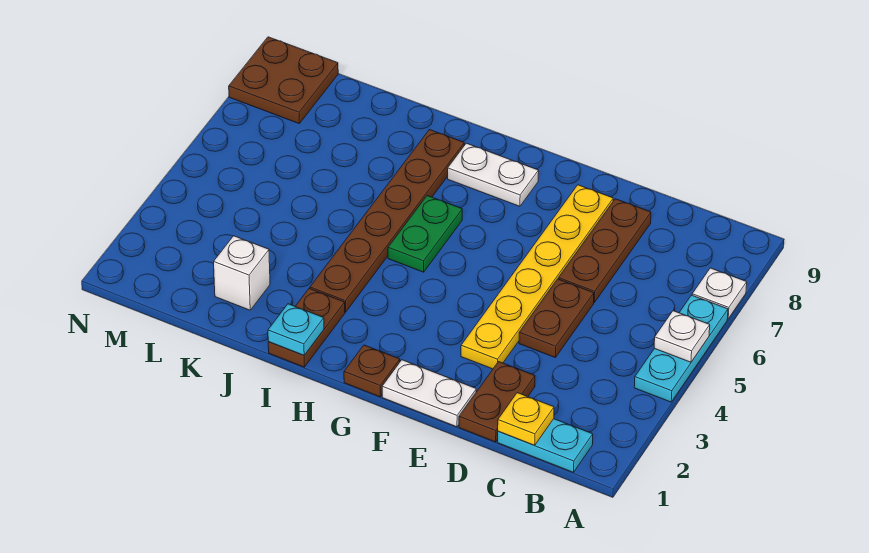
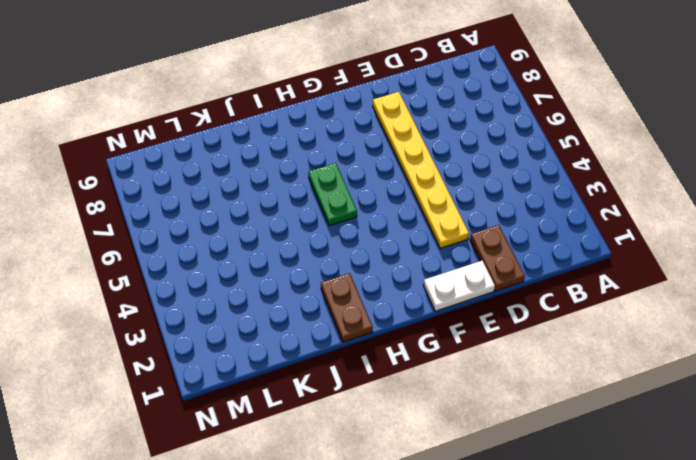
none -> cyan plate A4:A6 level 1
none -> white plate A7 level 1
none -> cyan plate B1:C1 level 1

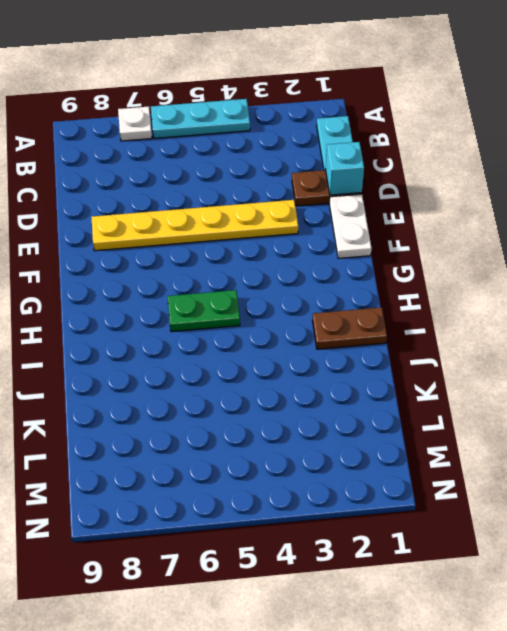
cyan brick D1 level 2 -> none
none -> brown plate D4:D5 level 1
none -> brown plate D6:D8 level 1
none -> brown plate G1 level 1

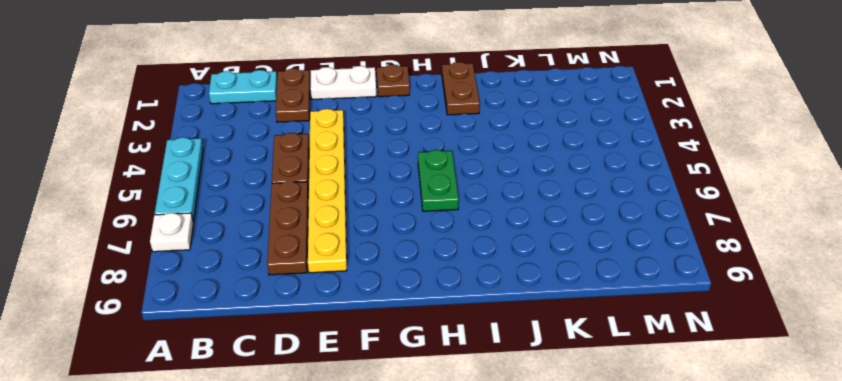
none -> white plate G8:H8 level 1
none -> brown plate I3:I8 level 1
none -> white brick K2 level 1

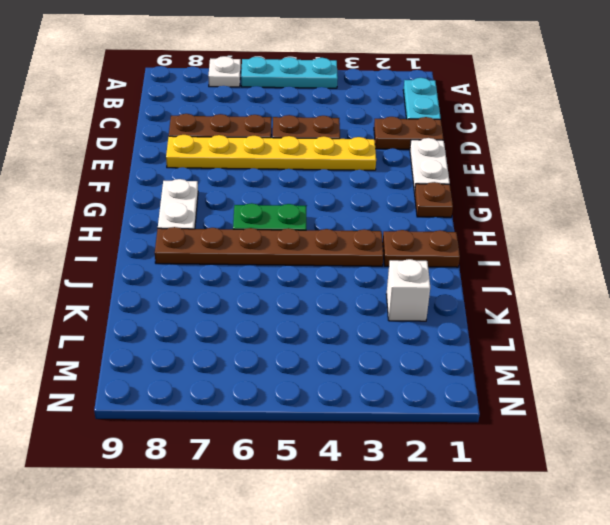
none -> brown plate M8:N9 level 1
none -> white plate A5 level 2
none -> yellow plate C1 level 2

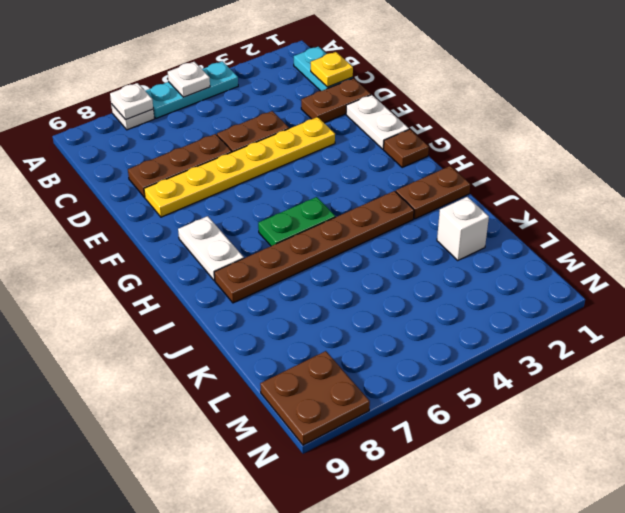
white plate A7 level 2 -> none
none -> cyan plate I1 level 2

